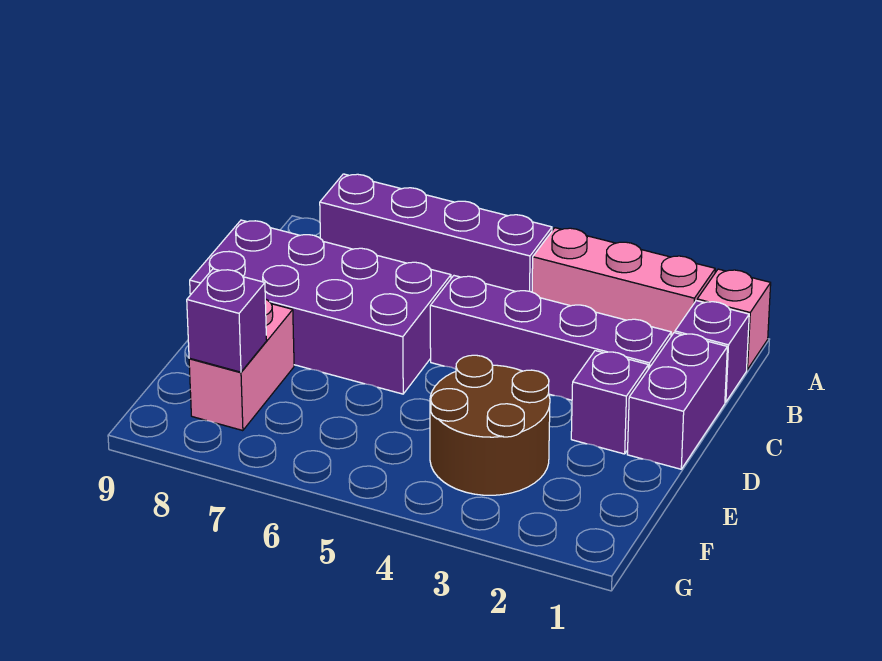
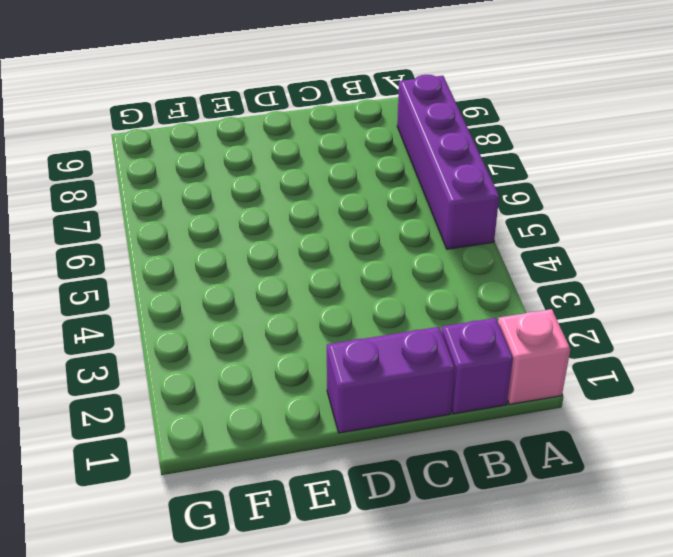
none -> pink brick A2:A4 level 1
none -> purple brick C2:C5 level 1

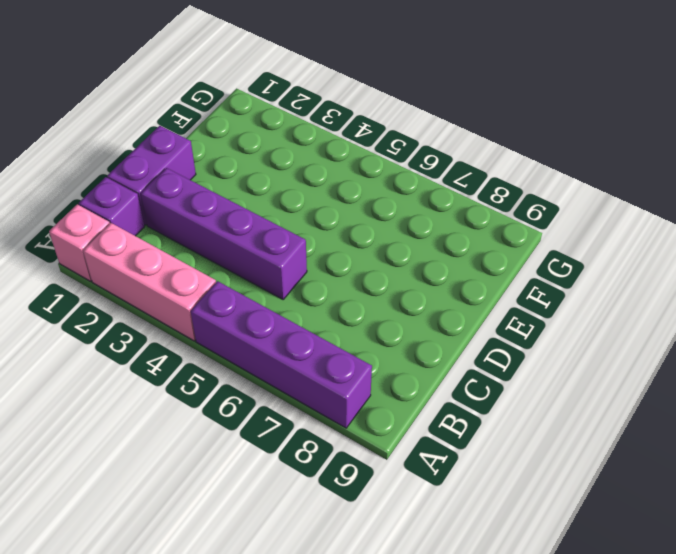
none -> purple brick C6:D9 level 1
none -> purple brick D2 level 1

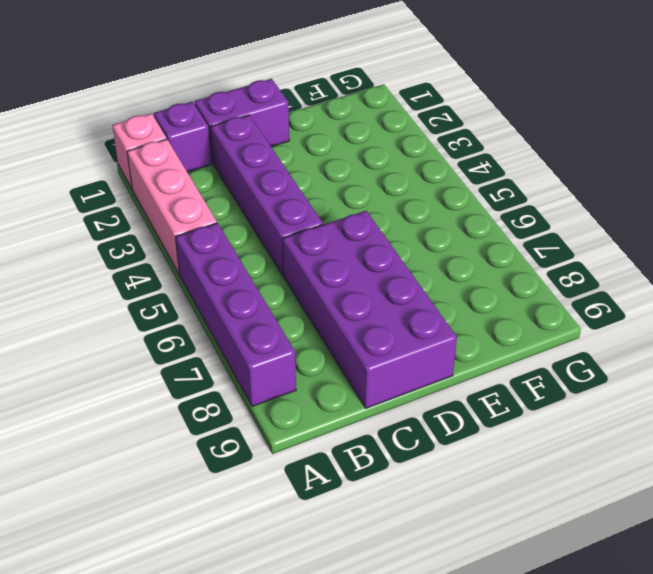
none -> purple brick D2 level 1
none -> brown round brick E3:F4 level 1

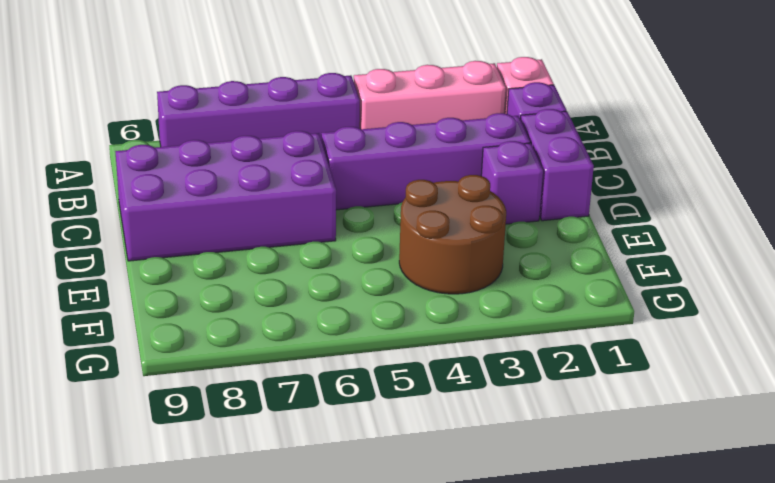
none -> pink brick E8:F8 level 1
none -> purple brick F8 level 2

